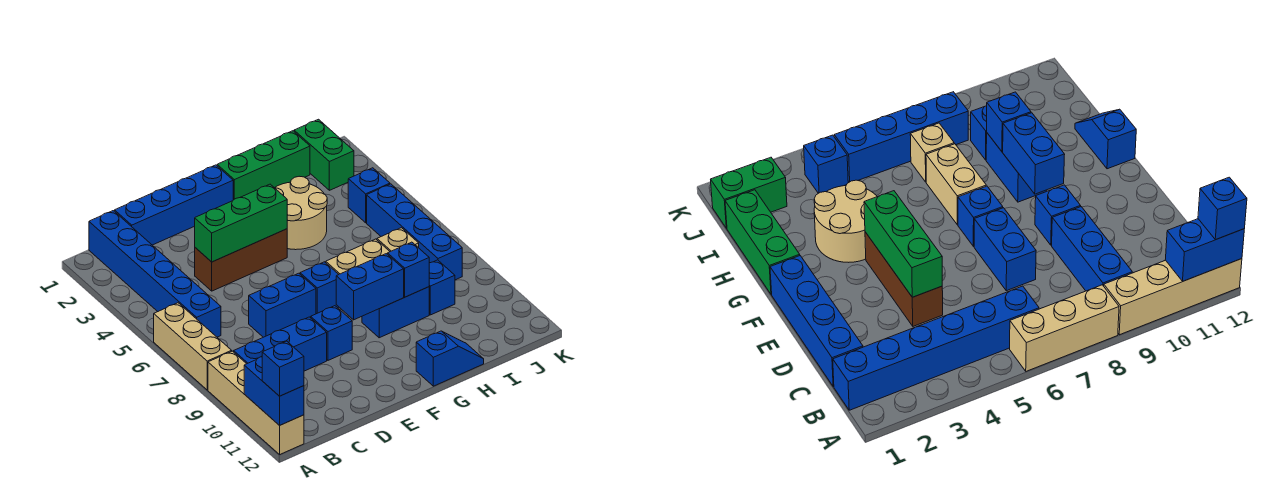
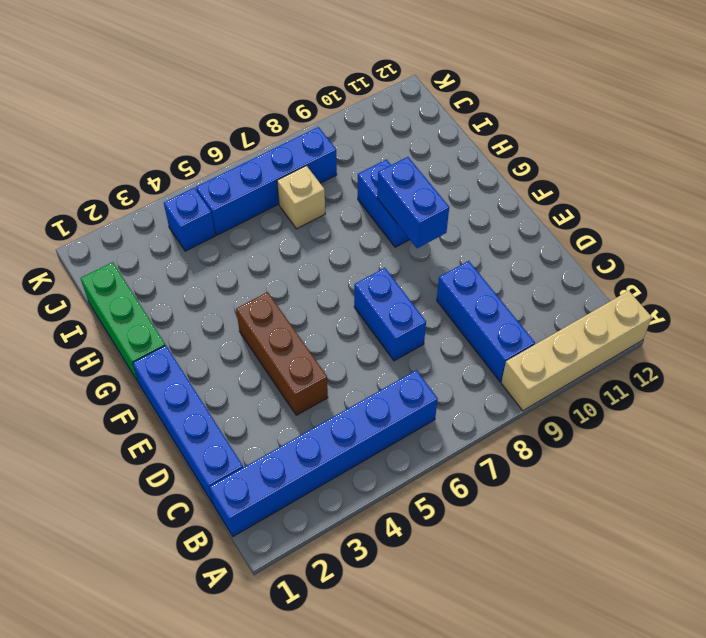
none -> tan brick A6:A8 level 1
none -> blue brick E9 level 1
none -> blue brick F7 level 1

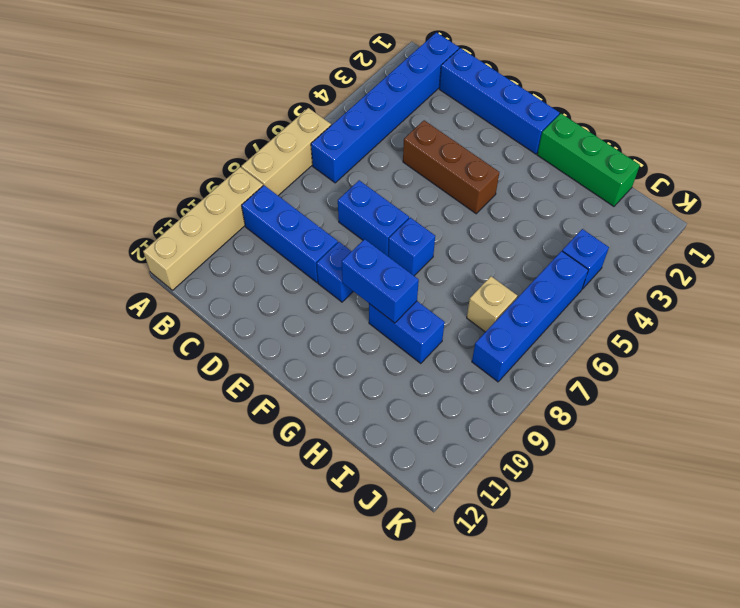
none -> tan round brick G3:H4 level 1
none -> tan brick G7:H7 level 1
none -> blue slope G12:H12 level 1 top G

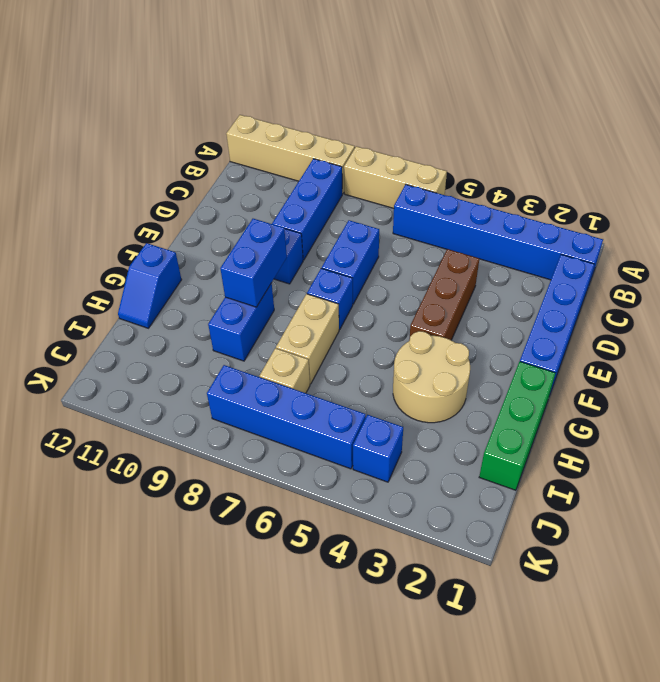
none -> blue brick I9 level 1
none -> green brick J1:J2 level 1
none -> blue brick A11:A12 level 2

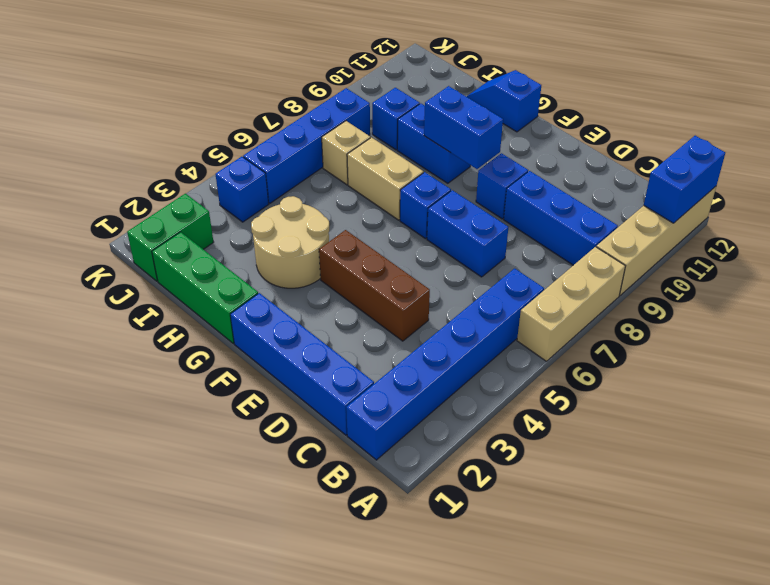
none -> green brick D4:F4 level 2
none -> blue brick H9 level 2
none -> blue brick A12 level 3

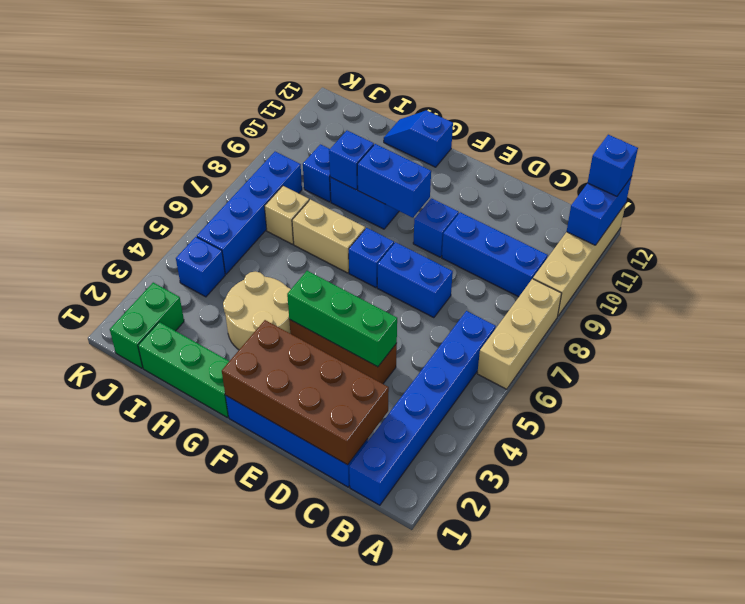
brown brick C1:F2 level 2 -> none

